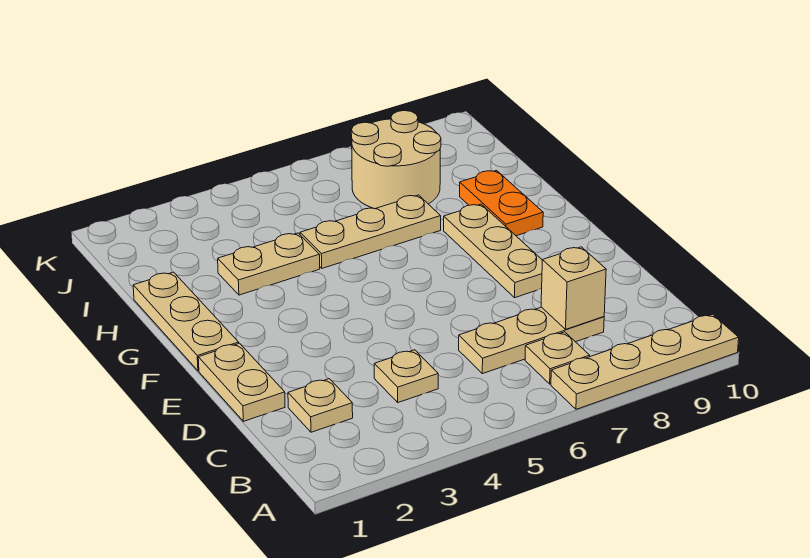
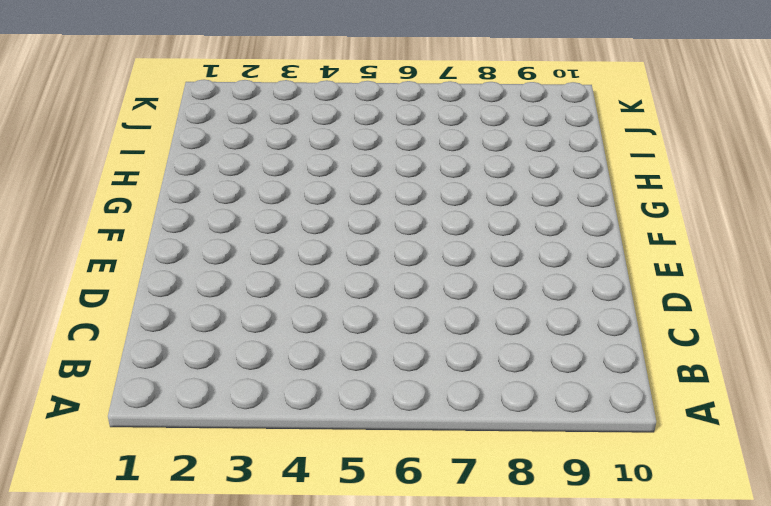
none -> tan plate A7:A10 level 1
none -> tan plate B7 level 1
none -> tan plate C2 level 1

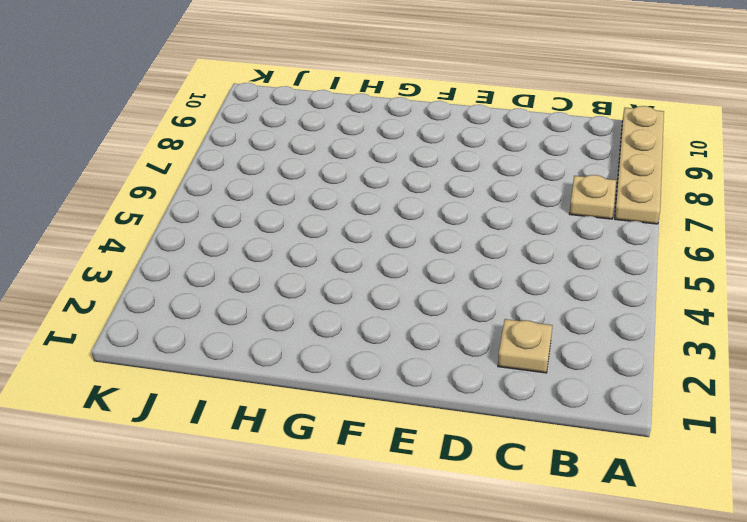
none -> tan plate C4 level 1
none -> tan plate C6:C8 level 1
none -> tan plate D1:E1 level 1

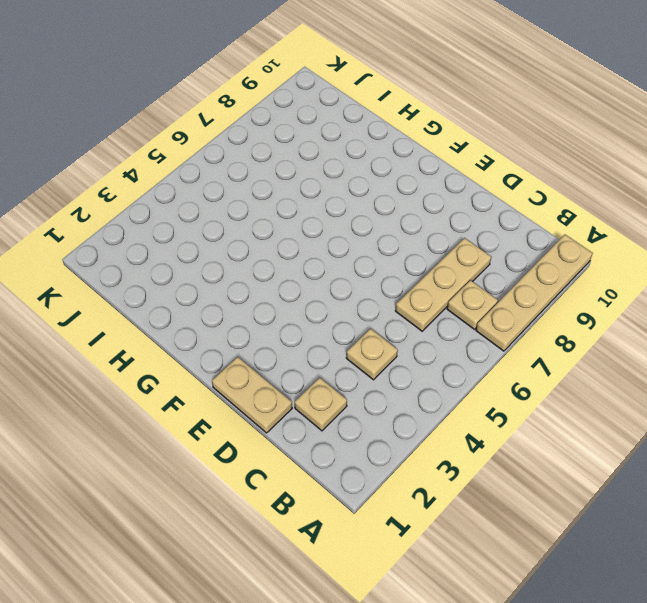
none -> tan plate E8:G8 level 1
none -> tan plate F1:H1 level 1
none -> orange plate G9:H9 level 1

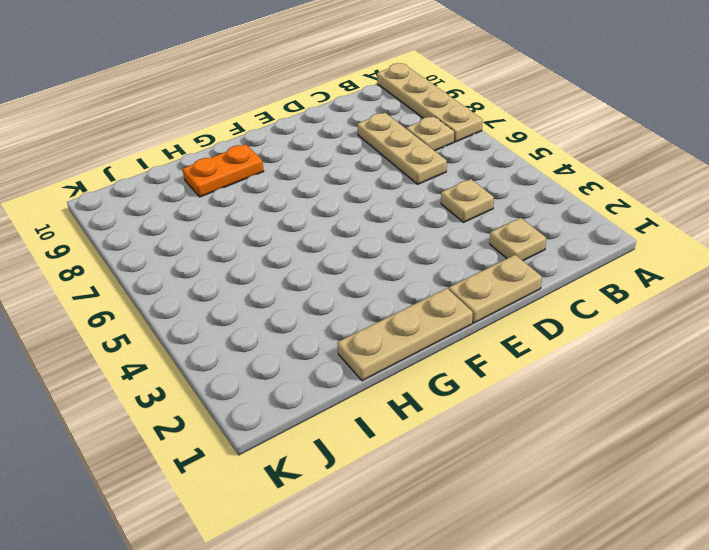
none -> tan plate E8:G8 level 1
none -> tan plate H3:H4 level 1
none -> tan plate H5:H7 level 1

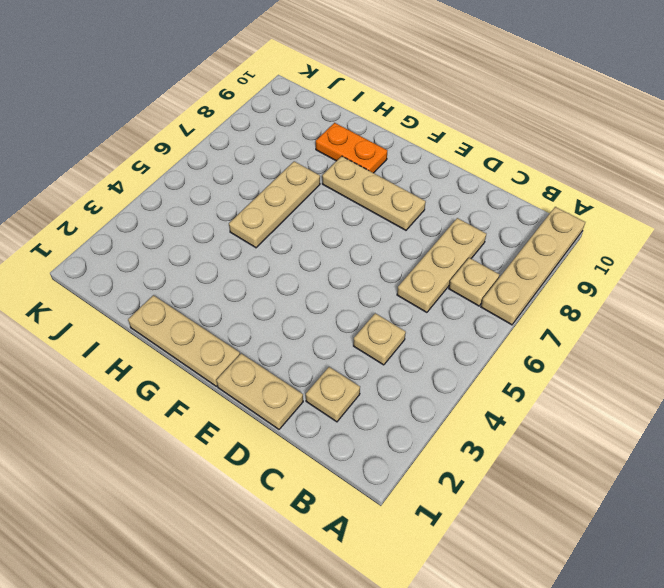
none -> tan plate H3:H4 level 1
none -> tan round brick I7:J8 level 1
none -> tan brick C8 level 2

